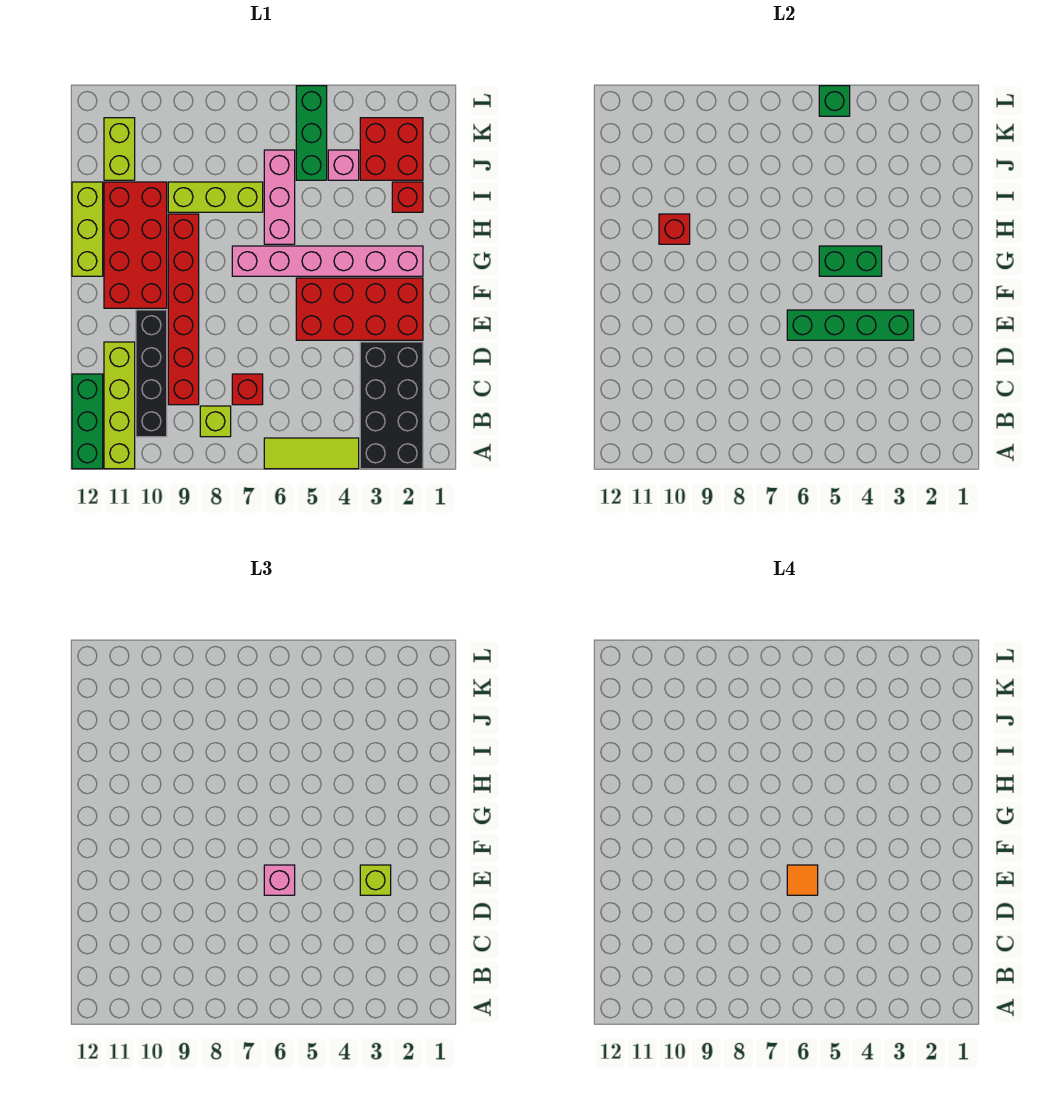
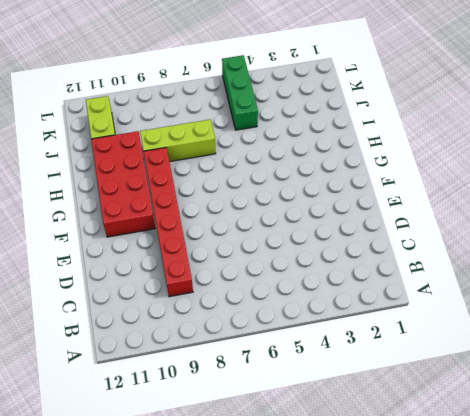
none -> black brick A2:D3 level 1
none -> lime tile A4:A6 level 1
none -> lime brick A11:D11 level 1

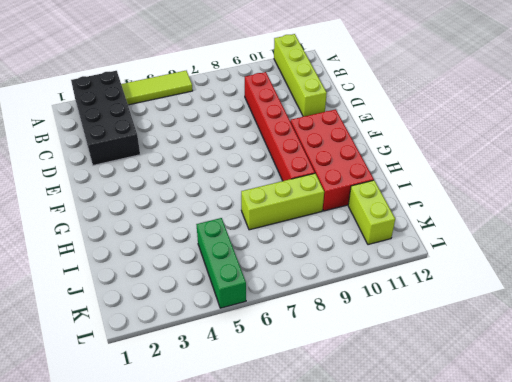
none -> green brick A12:C12 level 1
none -> lime brick B8 level 1
none -> black brick B10:E10 level 1

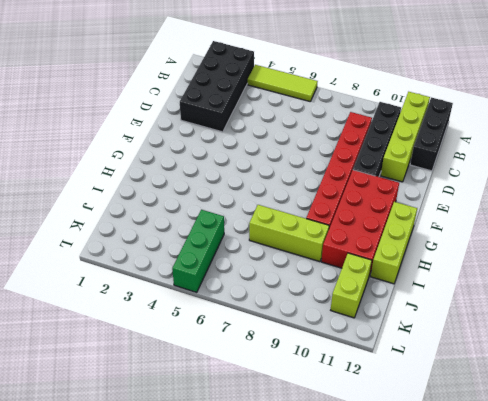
black brick A12:C12 level 1 -> green brick A12:C12 level 1
none -> lime brick B8 level 1
none -> red brick C7 level 1
none -> red brick E2:F5 level 1

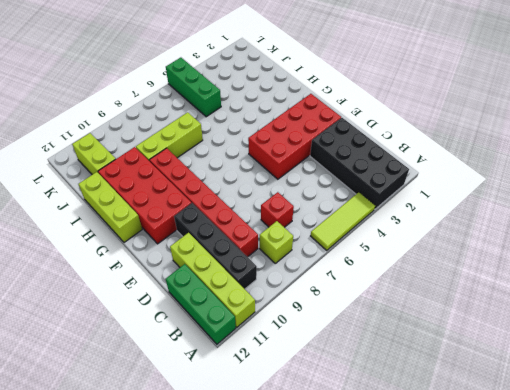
none -> pink brick G2:G7 level 1
none -> pink brick H6:J6 level 1
none -> red brick I2 level 1

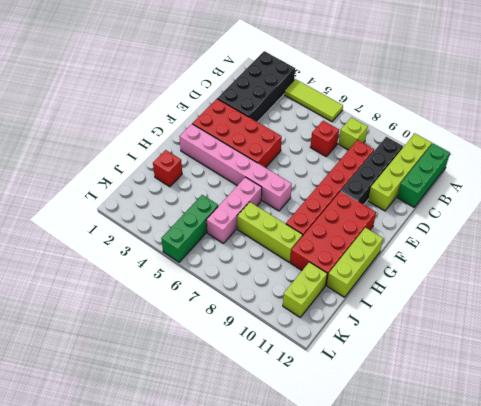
none -> red brick J2:K3 level 1
none -> pink brick J4 level 1
none -> green brick E3:E6 level 2

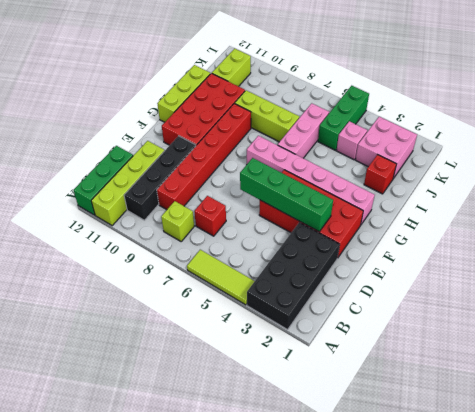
pink brick J2:K3 level 1 -> red brick J2:K3 level 1
none -> green brick G4:G5 level 2
none -> red brick H10 level 2
none -> green brick L5 level 2

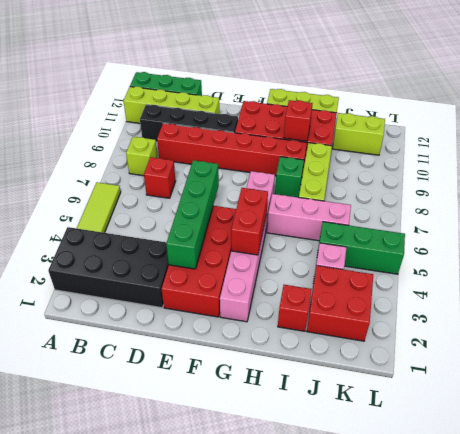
red brick G4:G5 level 2 -> green brick G4:G5 level 2
green brick H8 level 1 -> green brick L5 level 2
none -> lime brick E3 level 3
none -> pink brick E6 level 3
none -> orange tile E6 level 4

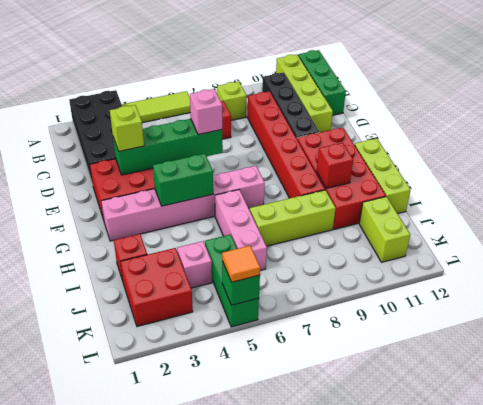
orange tile L5 level 3 -> orange tile E6 level 4

